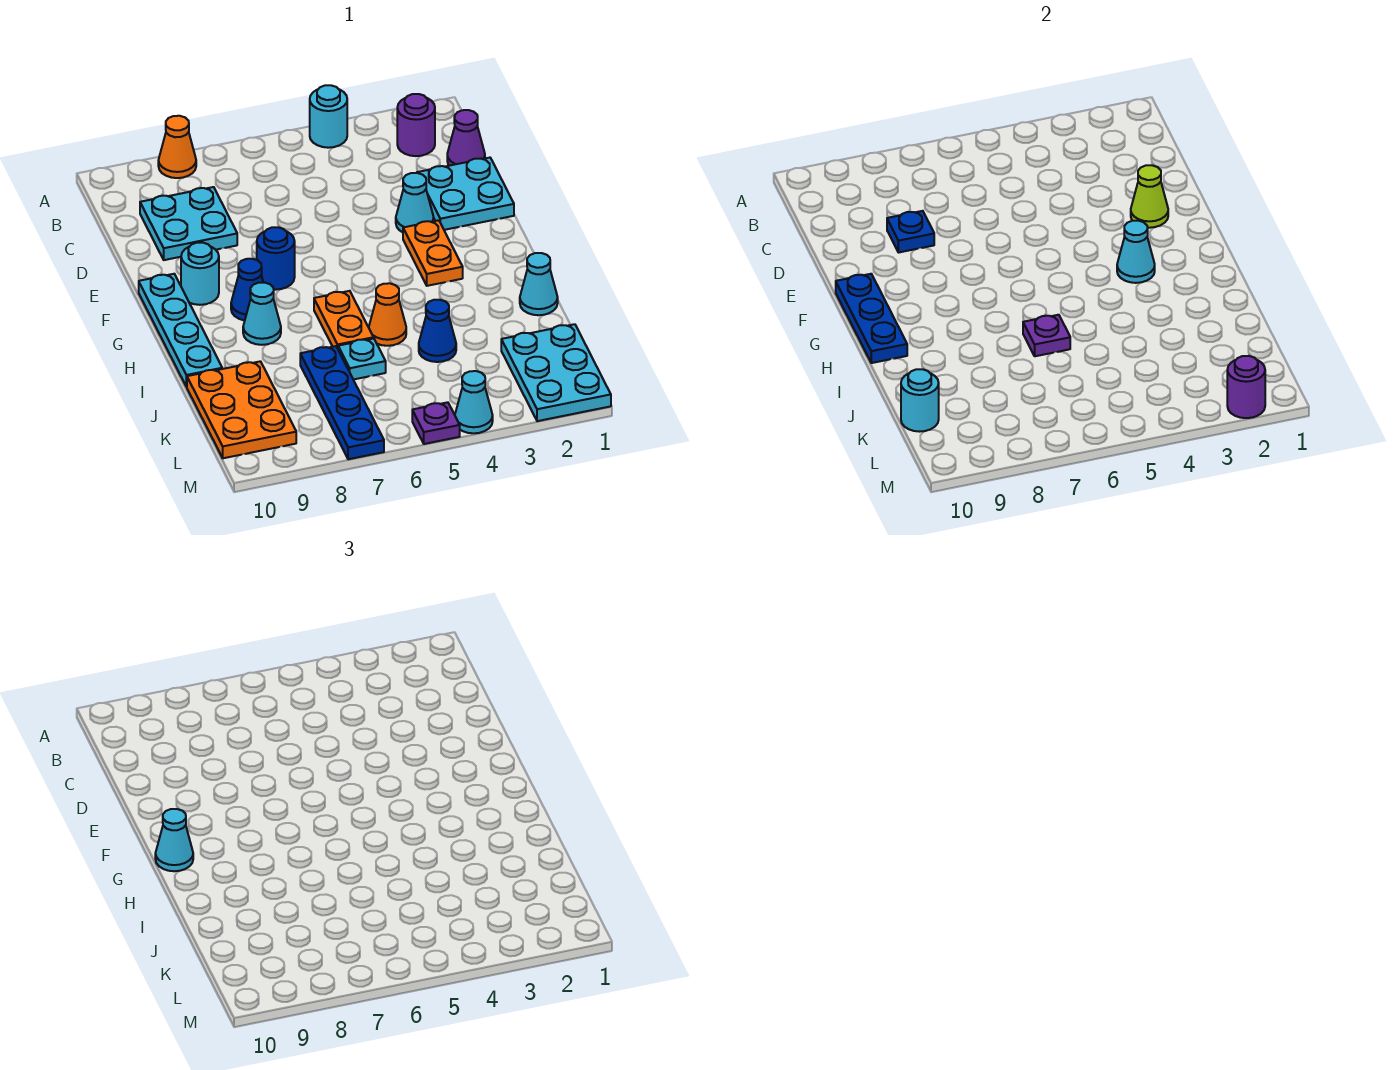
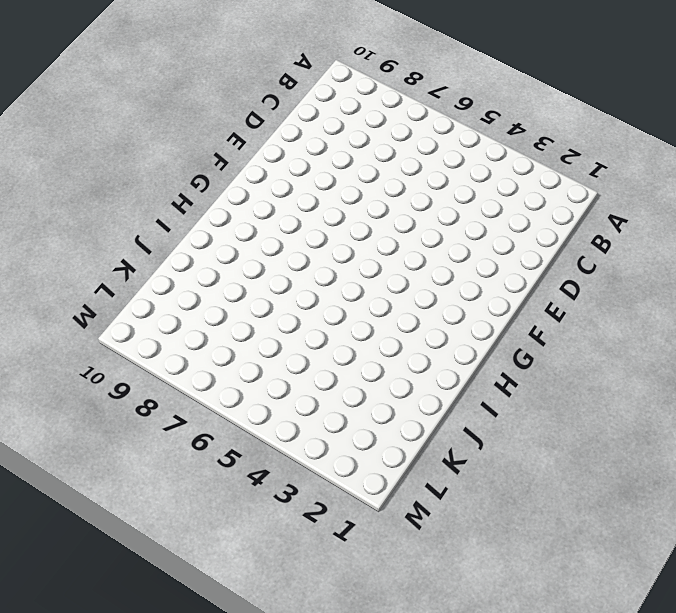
none -> cyan round brick A4 level 1
none -> orange cone A8 level 1
none -> purple round brick B2 level 1
none -> purple cone C1 level 1

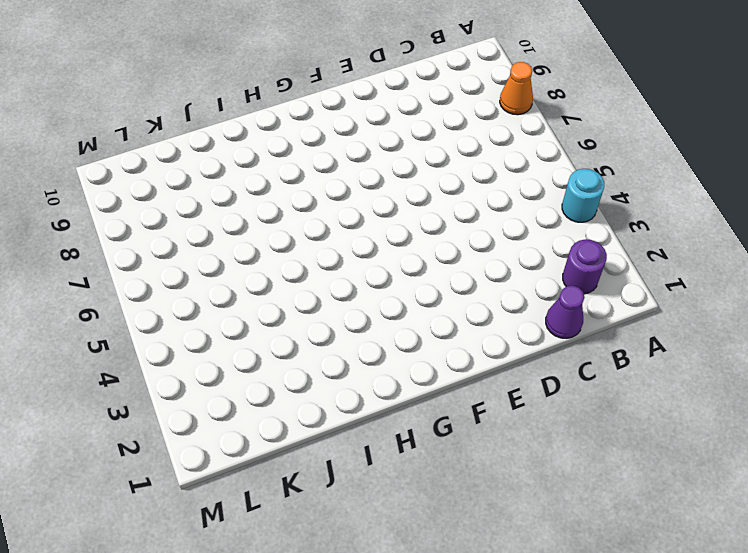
none -> cyan plate C8:D9 level 1
none -> cyan plate D1:E2 level 1
none -> cyan cone E3 level 1
none -> orange plate F3:G3 level 1

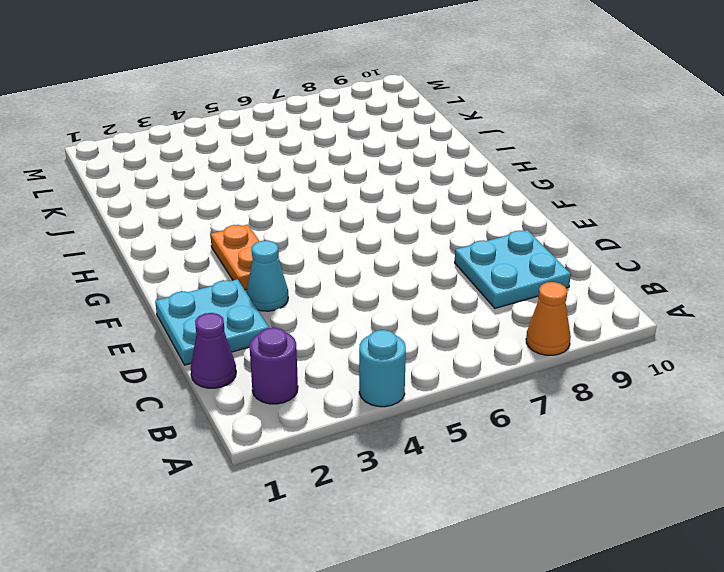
none -> blue round brick F7 level 1
none -> cyan round brick F9 level 1
none -> cyan plate F10:I10 level 1
none -> blue cone G8 level 1

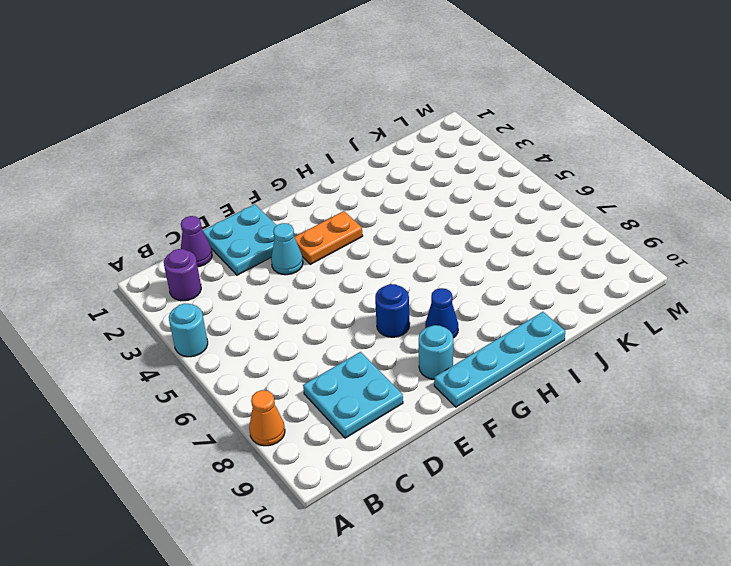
none -> orange plate H6:I6 level 1
none -> cyan cone H8 level 1
none -> cyan cone I1 level 1
none -> orange cone I5 level 1

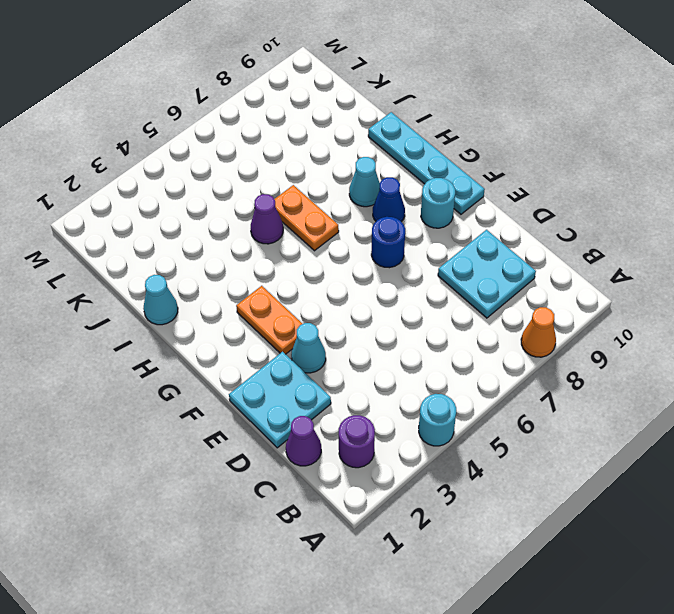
purple cone I5 level 1 -> orange cone I5 level 1
none -> blue cone J4 level 1
none -> cyan plate J6 level 1
none -> blue plate J7:M7 level 1
none -> orange plate J9:L10 level 1

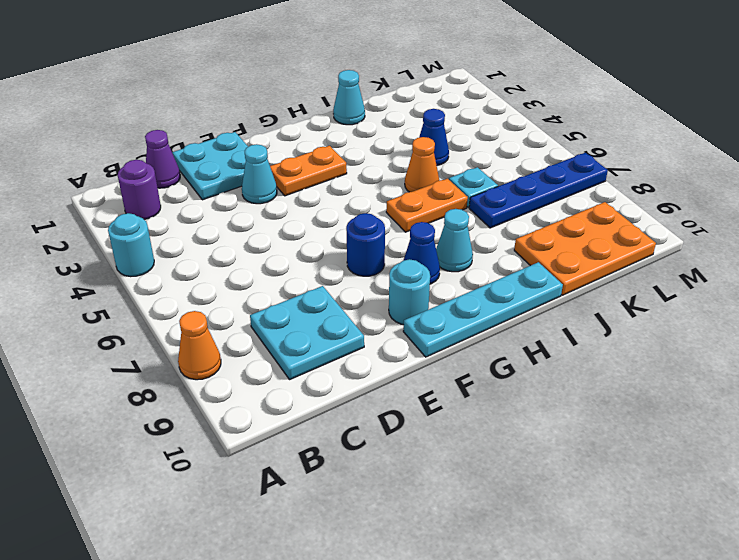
none -> cyan plate K1:M2 level 1
none -> cyan cone M4 level 1
none -> purple plate M5 level 1
none -> blue plate D8 level 2

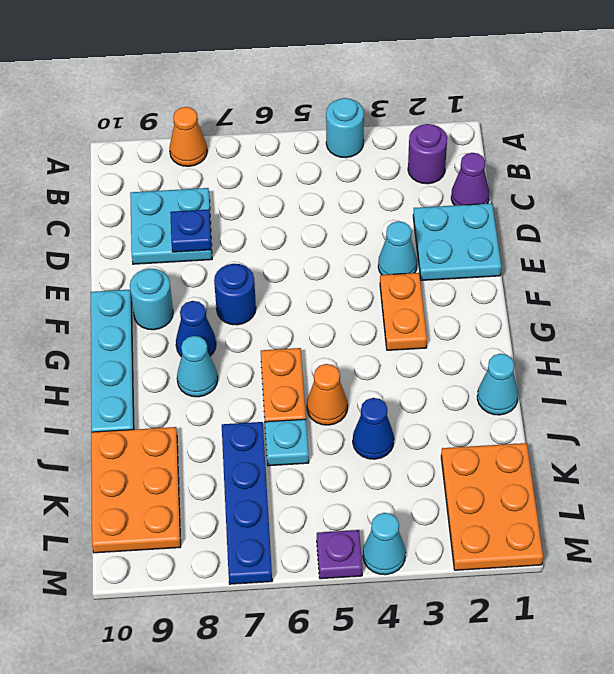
orange plate K1:M2 level 1 -> cyan plate K1:M2 level 1
none -> lime cone E2 level 2
none -> blue plate F10:H10 level 2
none -> cyan cone G3 level 2
none -> purple plate I6 level 2

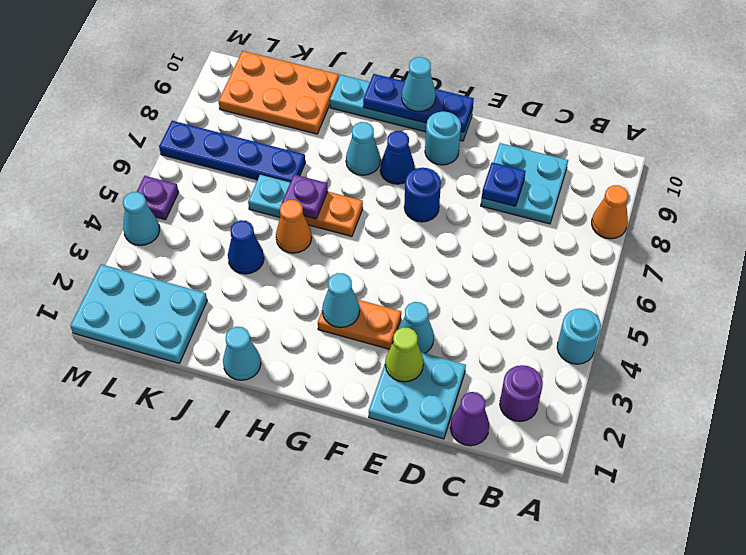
none -> cyan round brick K10 level 2
none -> purple round brick M2 level 2

